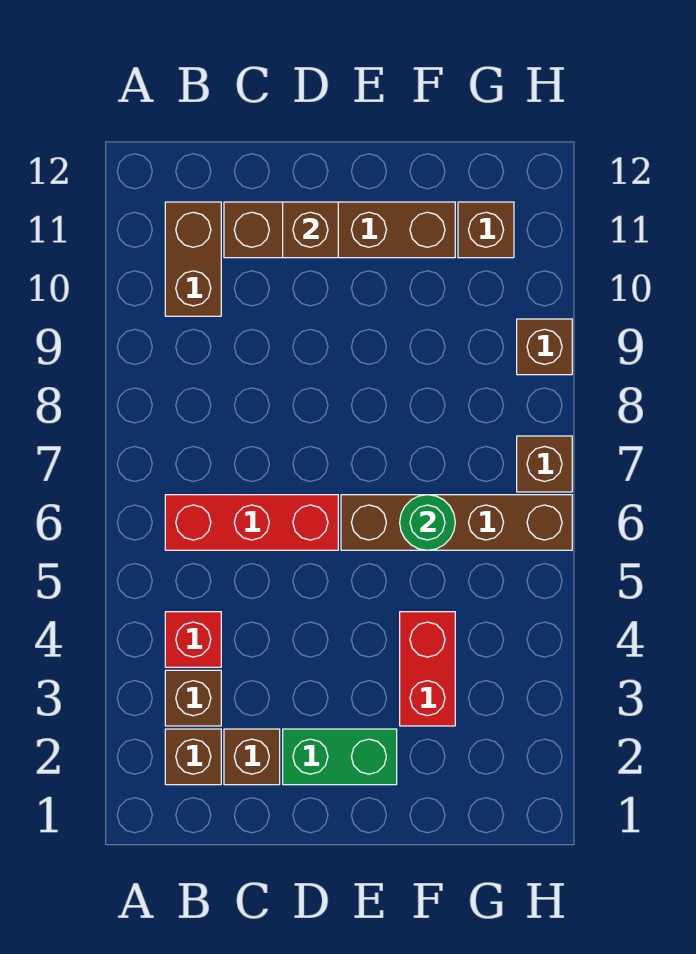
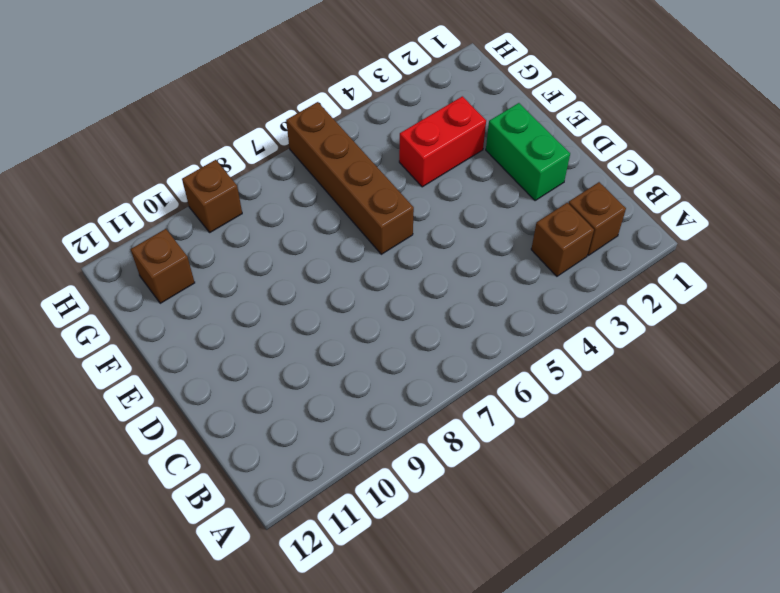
none -> red brick B4 level 1
none -> red brick B6:D6 level 1
none -> brown brick B10:B11 level 1

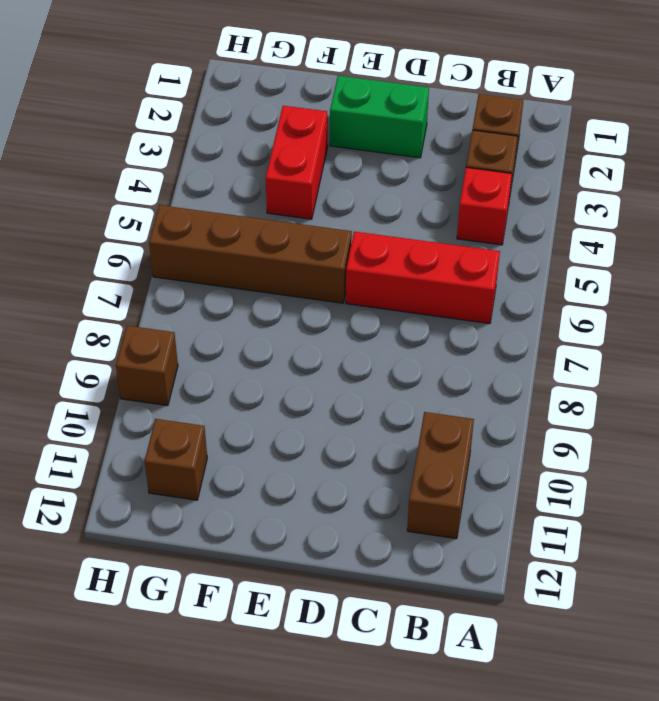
none -> brown brick C2 level 1
none -> brown brick C11:F11 level 1
none -> brown brick H7 level 1

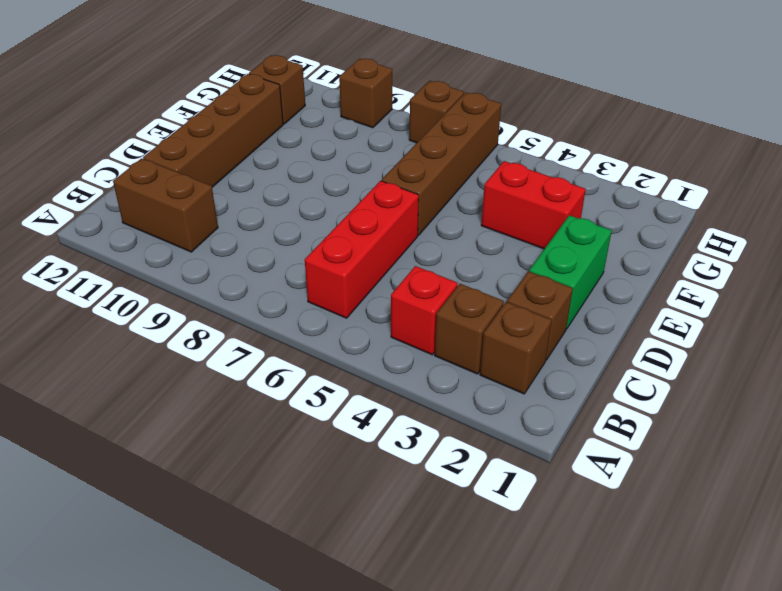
none -> brown brick D11 level 2
none -> green round brick F6 level 2

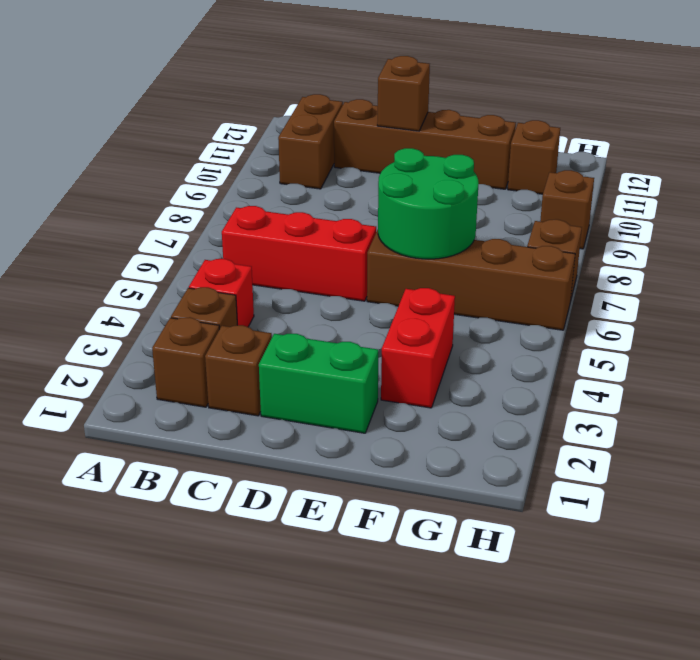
green round brick E6:F7 level 2 -> green round brick F6 level 2

